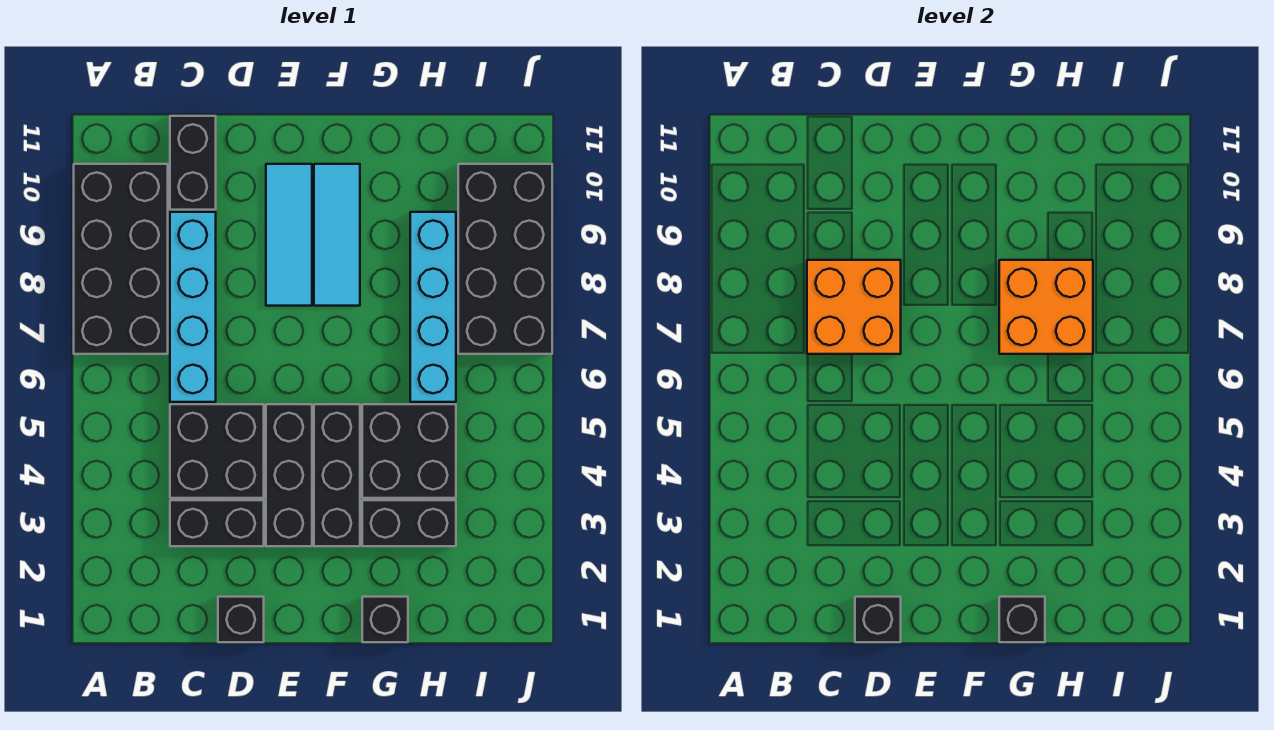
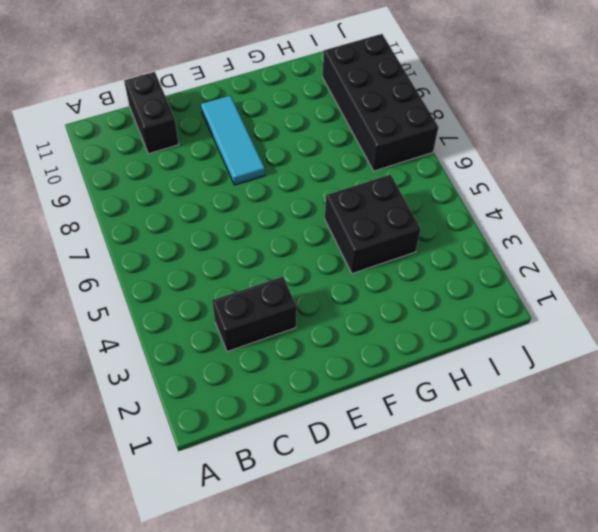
none -> black brick A7:B10 level 1
none -> black brick C4:D5 level 1
none -> cyan brick C6:C9 level 1

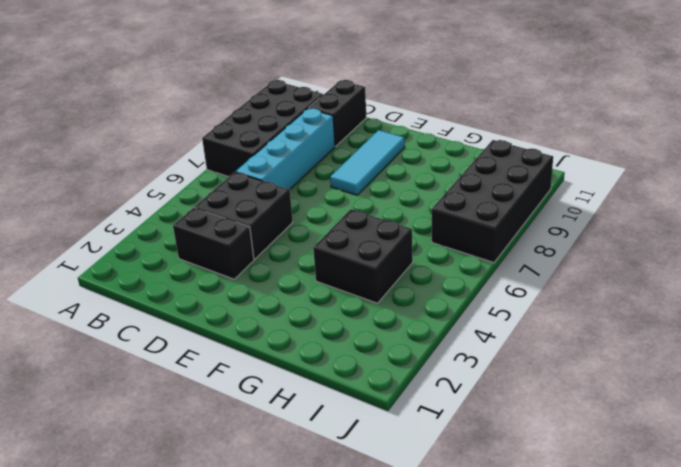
none -> black brick D1 level 1
none -> black brick E3:E5 level 1
none -> black brick F3:F5 level 1

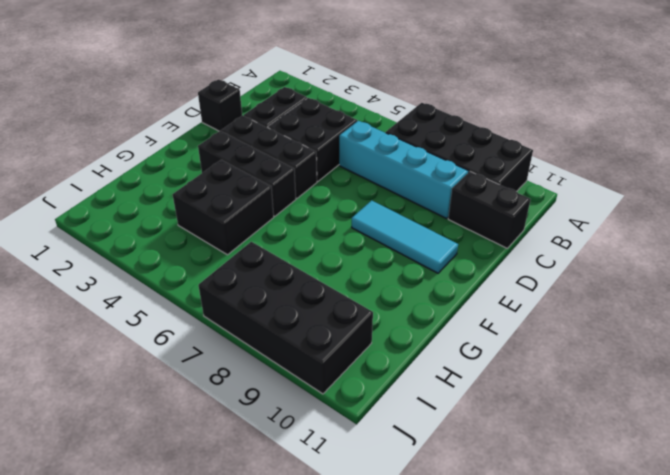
none -> cyan tile F8:F10 level 1
none -> black brick G1 level 1
none -> black brick G3:H3 level 1

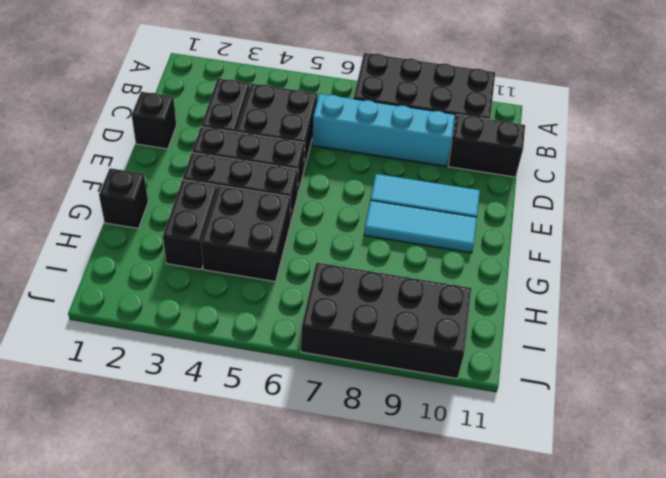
none -> cyan brick H6:H9 level 1
none -> orange brick C7:D8 level 2
none -> black brick D1 level 2

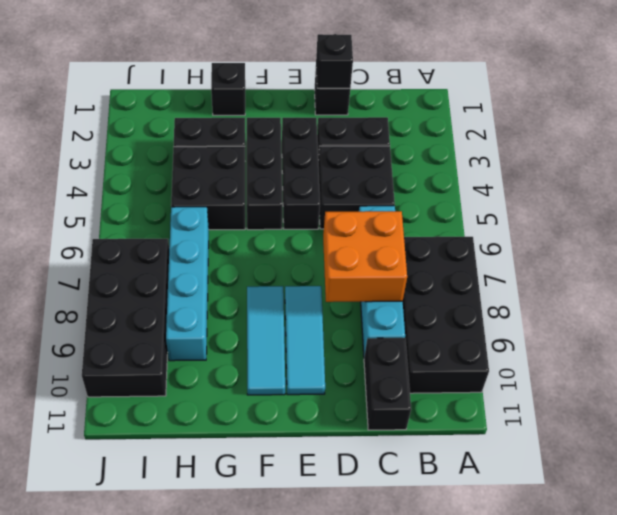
none -> black brick G1 level 2
none -> orange brick G7:H8 level 2

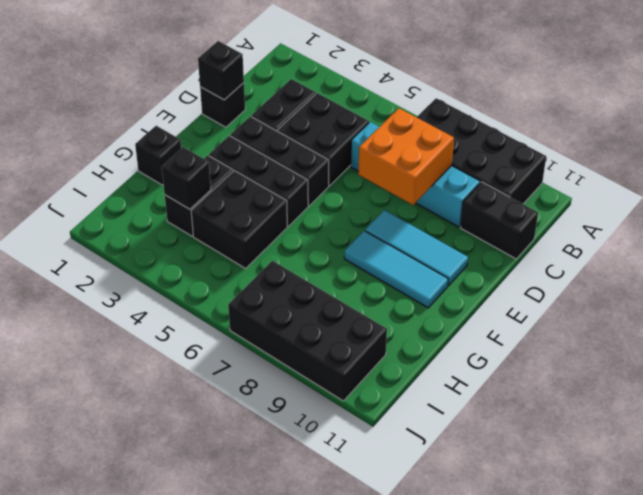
black brick H3 level 2 -> black brick G1 level 2
none -> cyan brick H6:H9 level 1
none -> orange brick G7:H8 level 2

